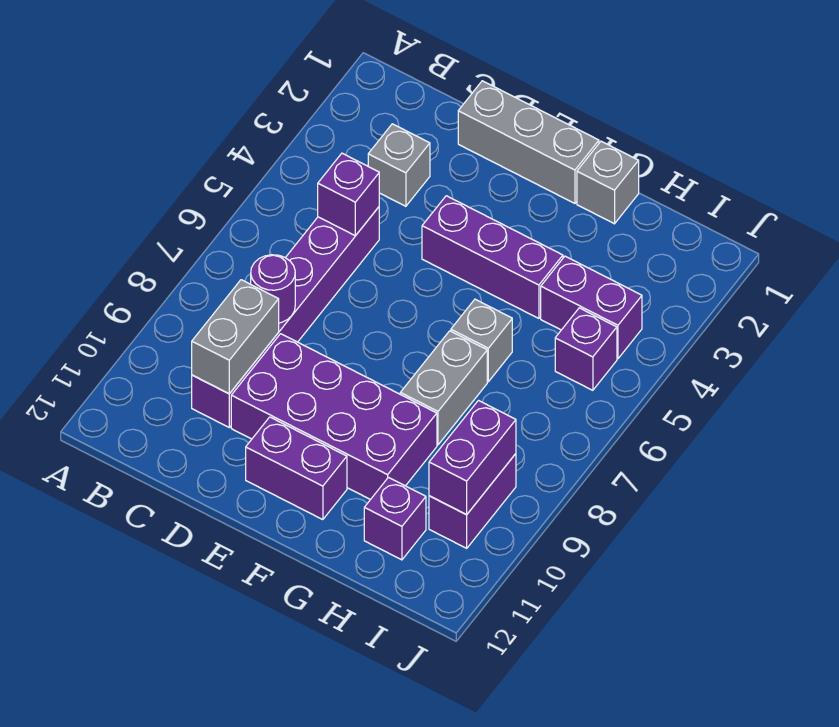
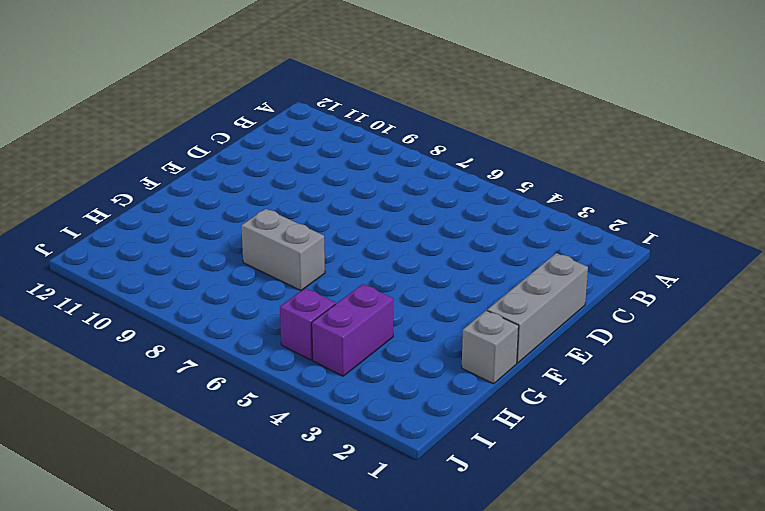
none -> grey brick C3 level 1
none -> purple brick C5:C10 level 1
none -> purple brick D9:G10 level 1

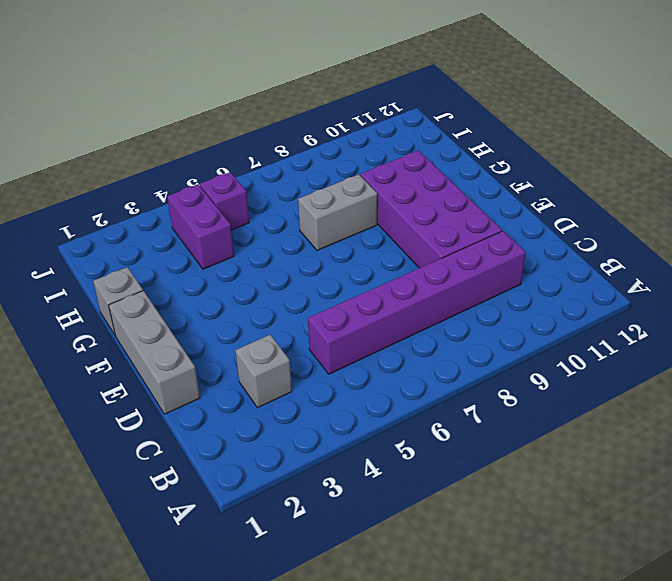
none -> purple brick E4:G4 level 1
none -> purple brick E11:F11 level 1
none -> grey brick G6 level 1

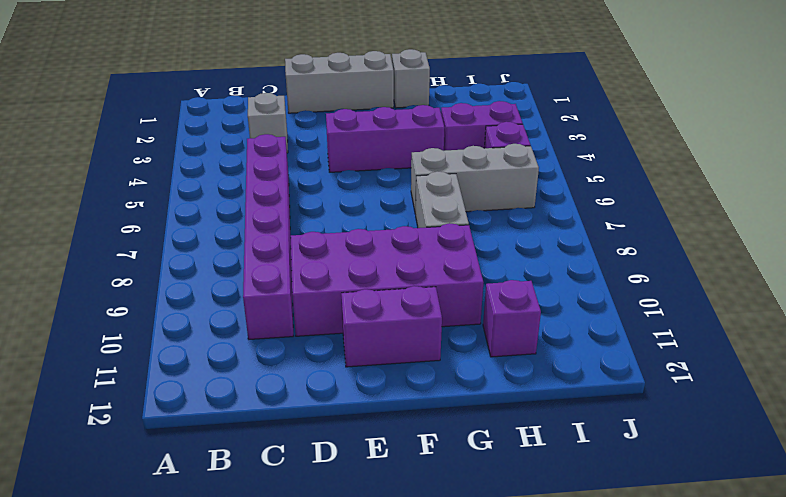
grey brick G6:I6 level 1 -> grey brick G6 level 1
none -> purple brick I9:I10 level 1
none -> purple brick C5 level 2
none -> purple round brick C8 level 2

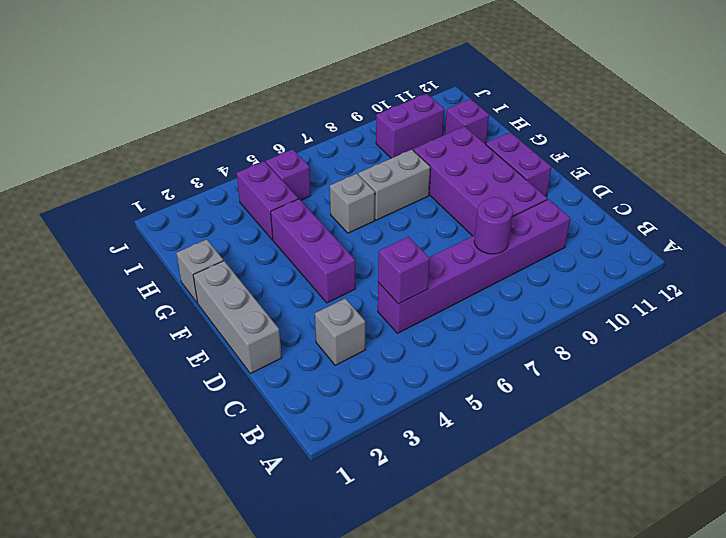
none -> grey brick C9:C10 level 2
none -> purple brick I9:I10 level 2

